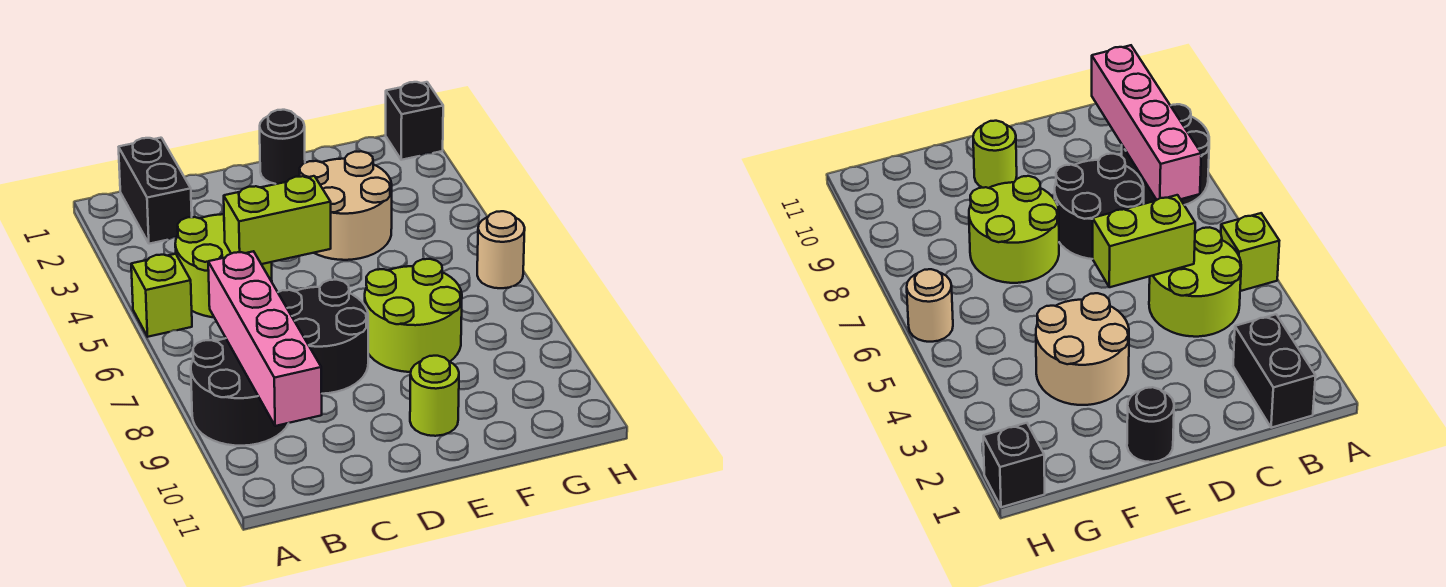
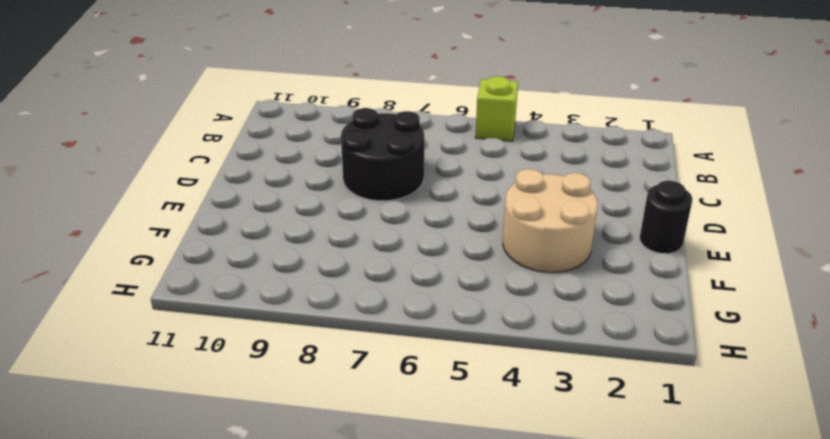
none -> black round brick A8:B9 level 1
none -> black brick B1:B2 level 1
none -> lime round brick B4:C5 level 1

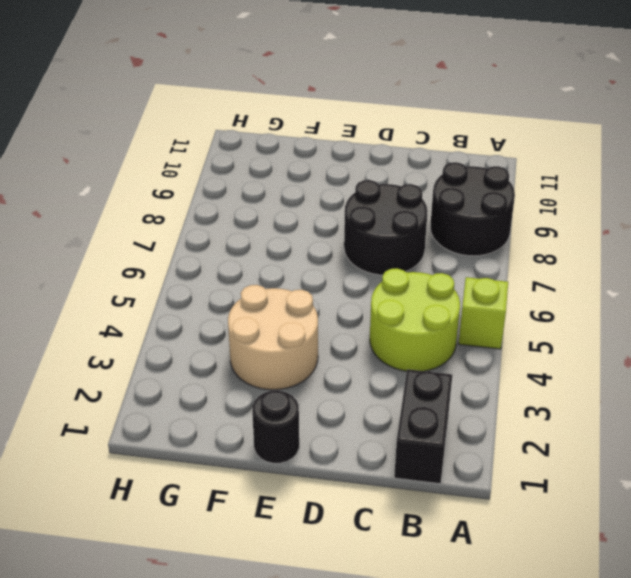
none -> lime round brick E7:F8 level 1
none -> lime round brick E10 level 1
none -> black brick H1 level 1

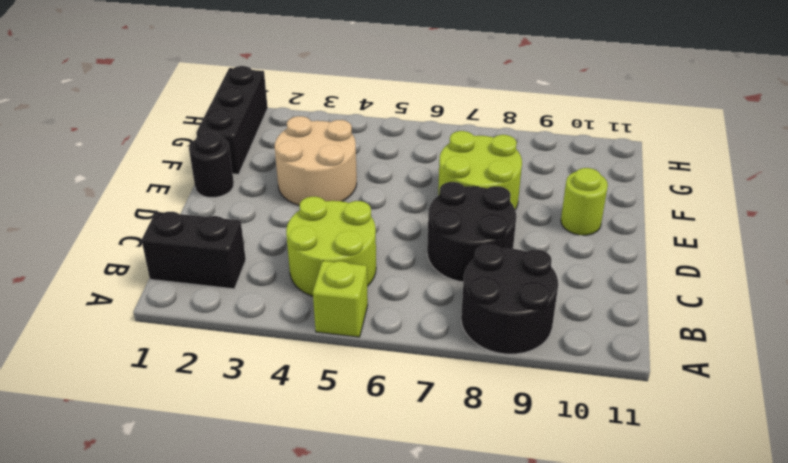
black brick F1:H1 level 1 -> black brick H1 level 1
none -> tan round brick H6 level 1
none -> pink brick B7:B10 level 2
none -> lime brick C5:D5 level 2

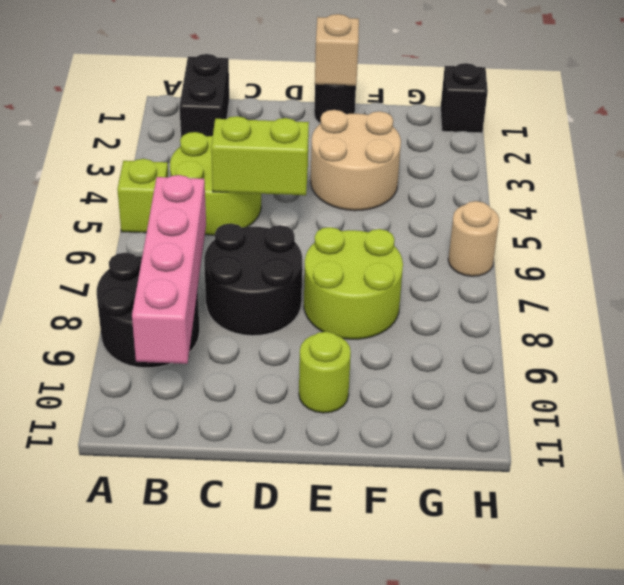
tan brick E1 level 2 -> none

